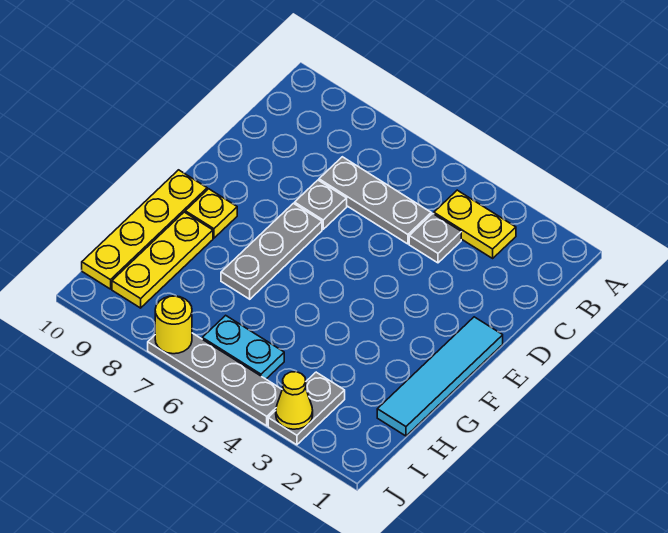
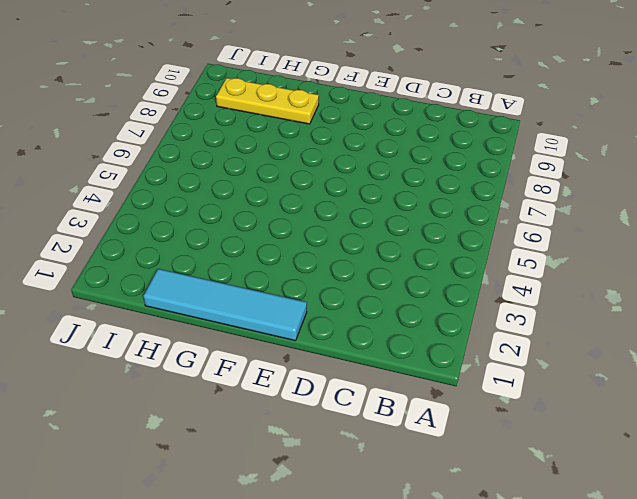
none -> yellow plate B3:B4 level 1
none -> grey plate C4 level 1
none -> grey plate C5:C7 level 1

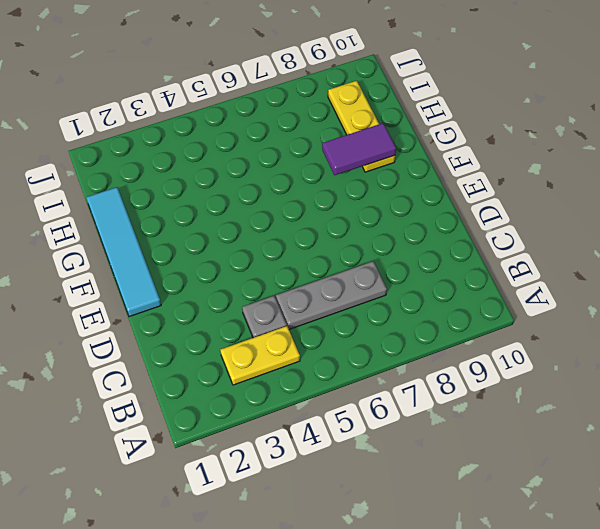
purple tile G8:G9 level 2 -> none
none -> grey plate D7 level 1
none -> grey plate E7:G7 level 1
none -> yellow plate F9 level 1

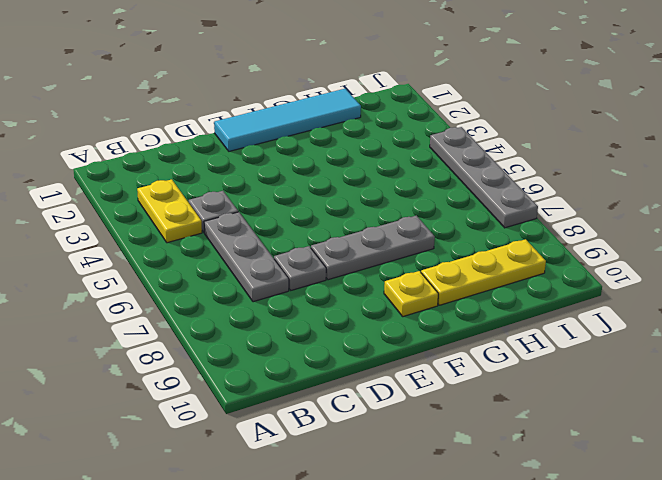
none -> yellow plate F10:I10 level 1
none -> grey plate I3:J3 level 1
none -> cyan plate I5:I6 level 1

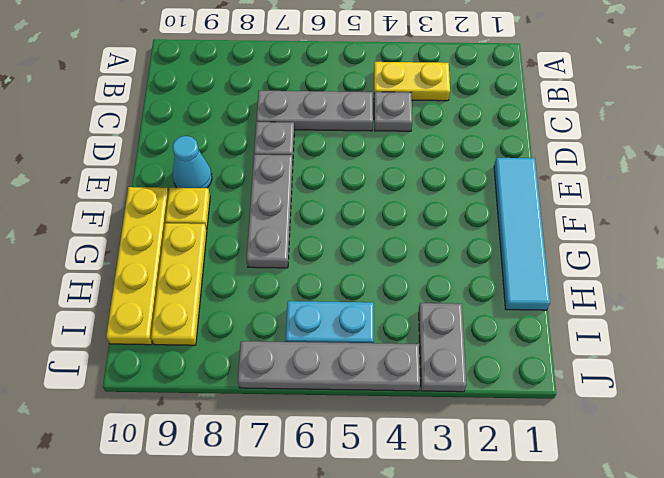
cyan cone E9 level 1 -> none
none -> yellow cone J3 level 2
none -> yellow round brick J7 level 2

